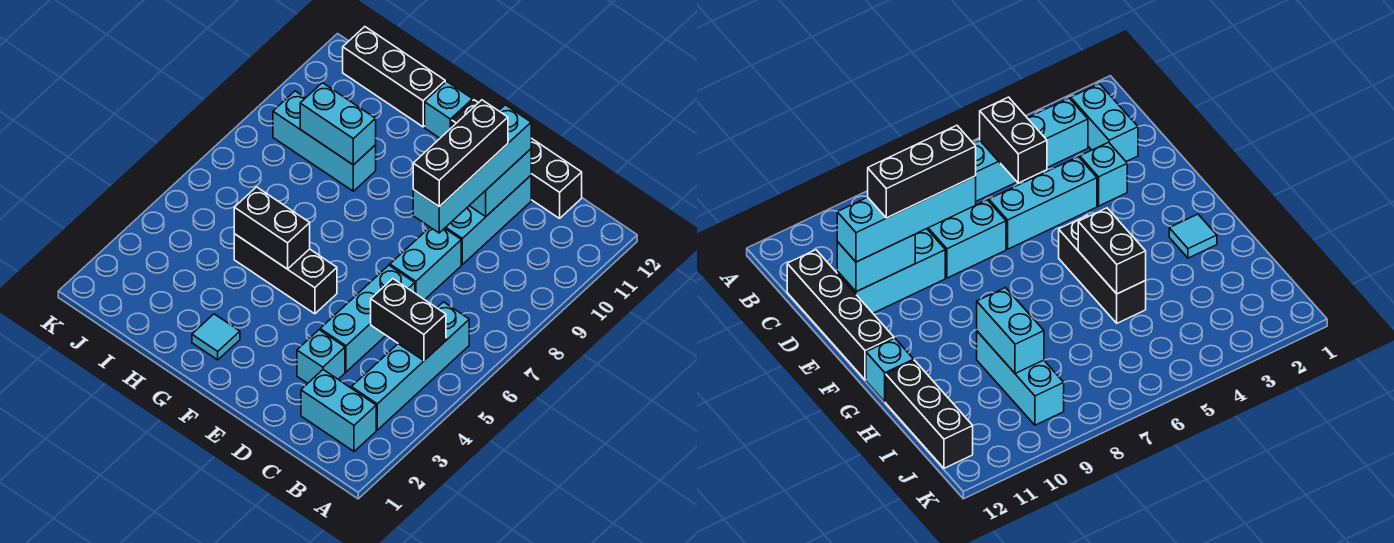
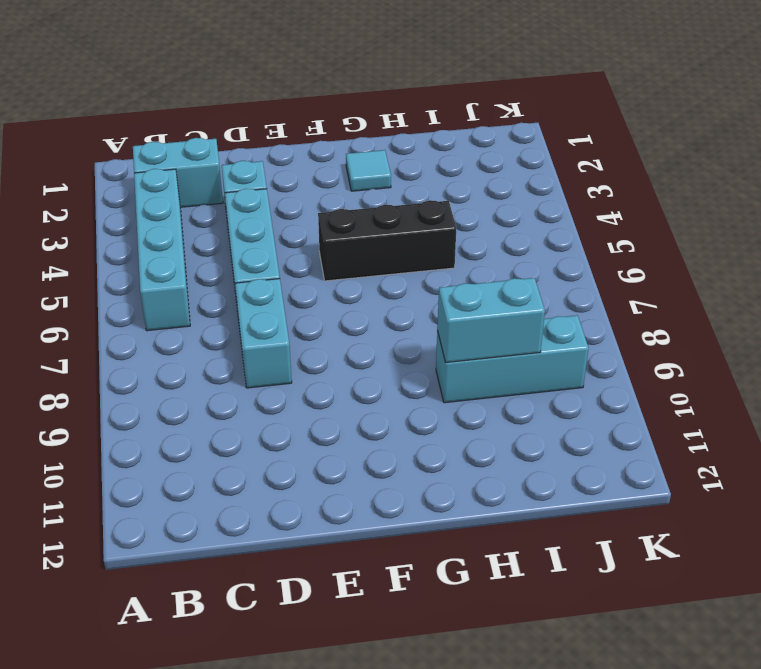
none -> black brick C12:F12 level 1
none -> cyan brick D9:D11 level 1
none -> cyan brick G12 level 1

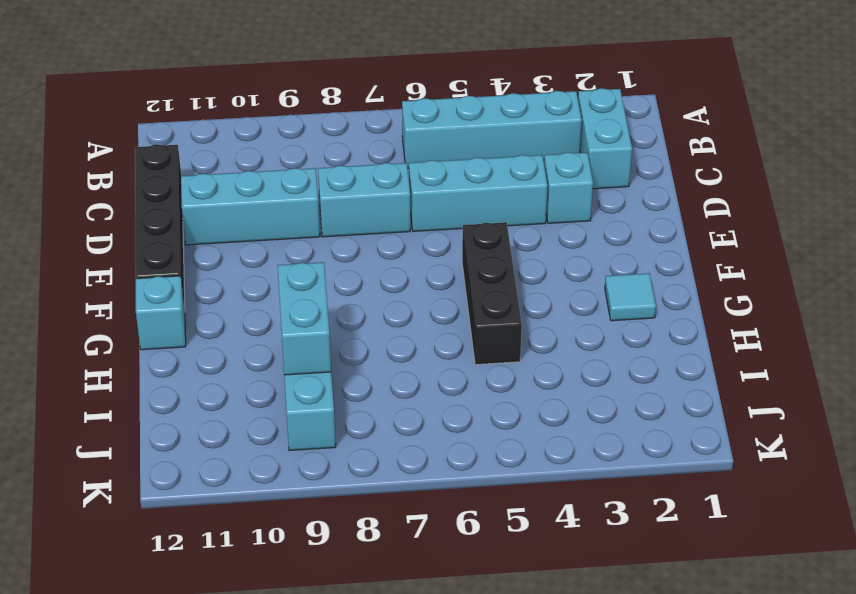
none -> black brick H12:J12 level 1
none -> black brick B5:C5 level 2
none -> cyan brick D10:D11 level 2

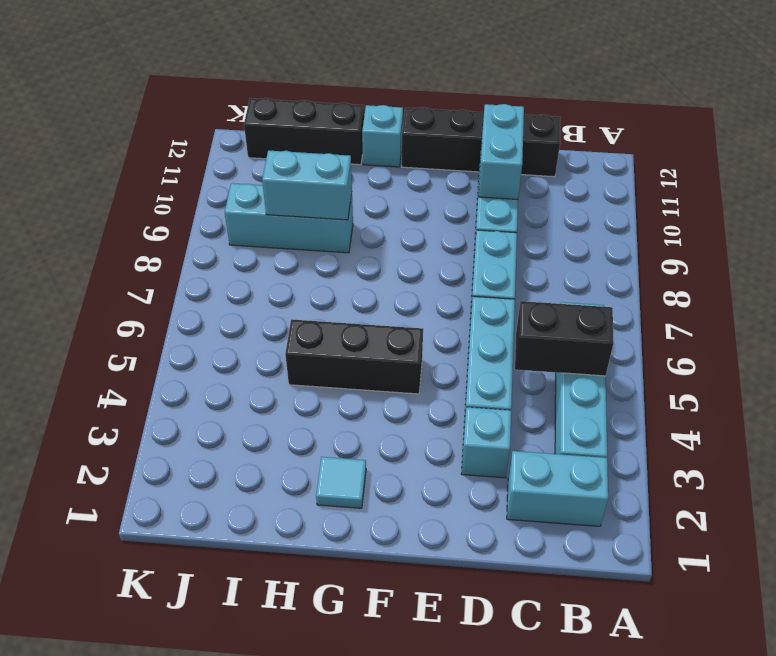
none -> black brick G5:H5 level 2
none -> cyan brick D8:D11 level 3
none -> black brick D8:D10 level 4

